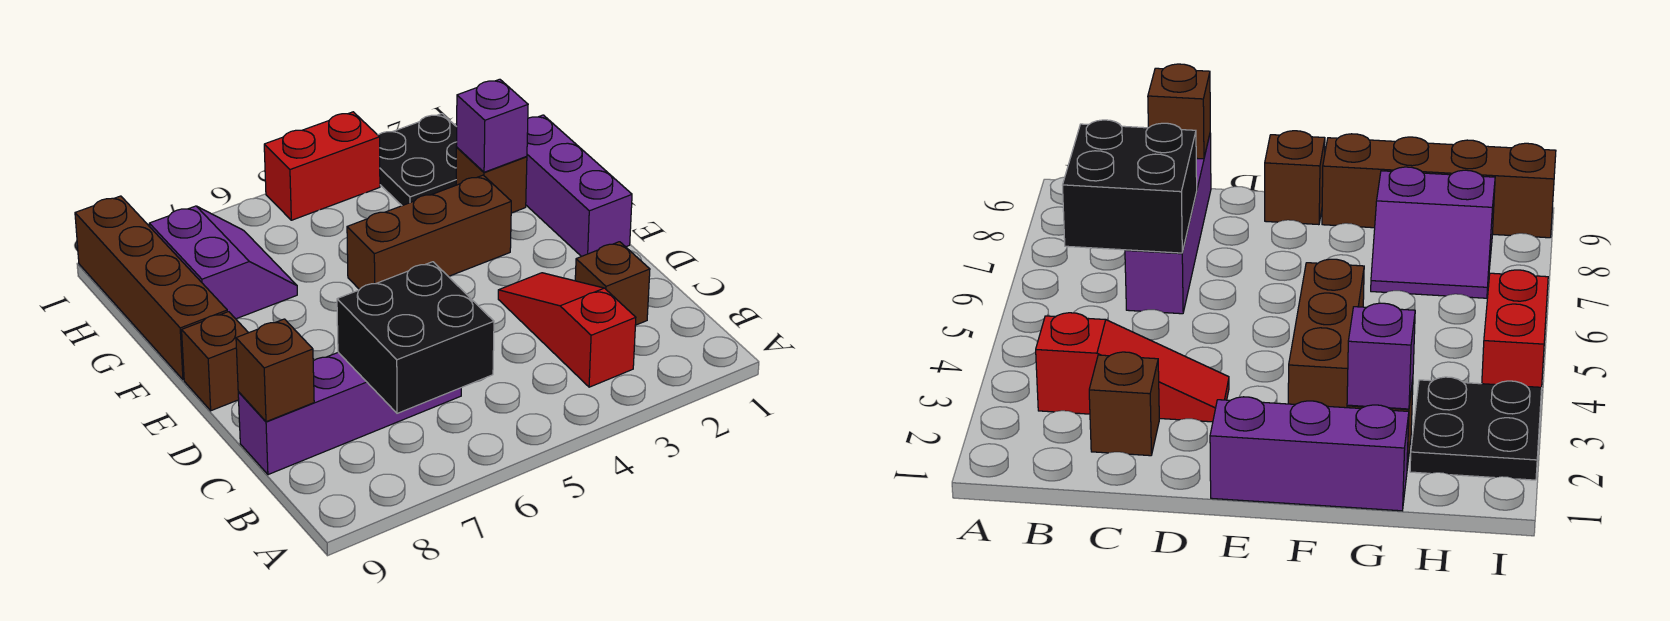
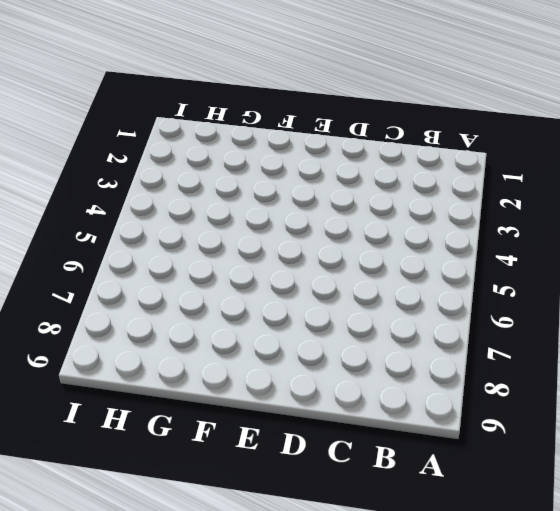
none -> red slope B3:D3 level 1 top B
none -> brown brick C2 level 1
none -> purple brick C6:C9 level 1

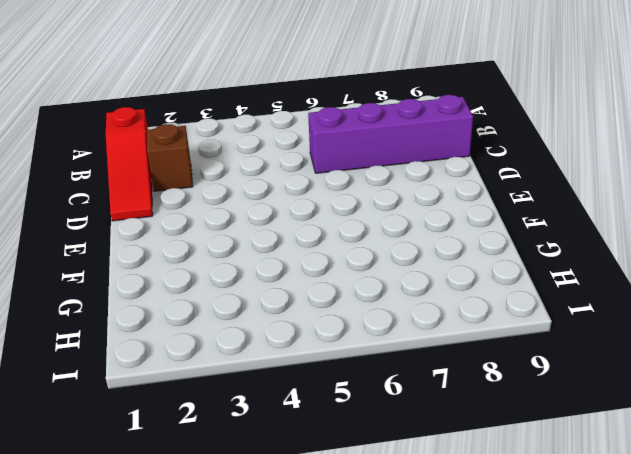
red slope B1:D1 level 1 top B -> red slope B3:D3 level 1 top B
none -> purple brick E1:G1 level 1
none -> brown brick E9 level 1
none -> brown brick F3:F5 level 1

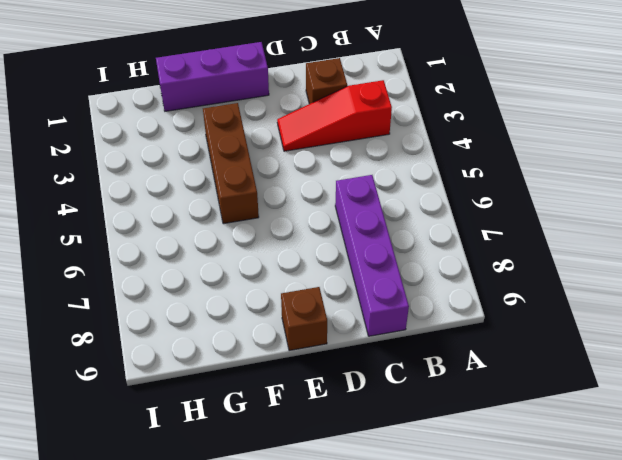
none -> brown brick F9:I9 level 1
none -> brown brick G2 level 1
none -> purple slope G7:H8 level 1 top 8

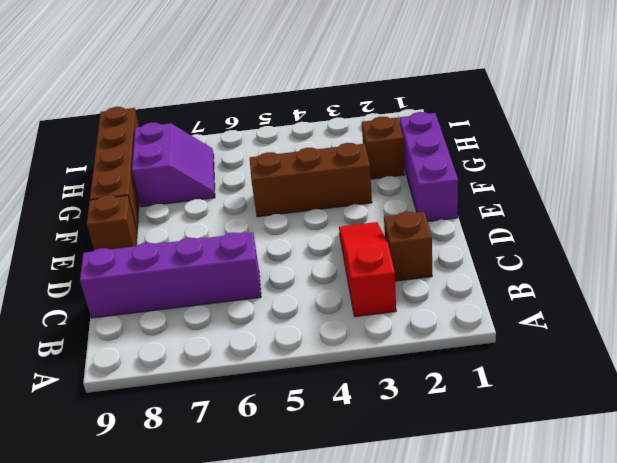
none -> black plate H2:I3 level 1
none -> red brick I4:I5 level 1
none -> black brick B6:C7 level 2

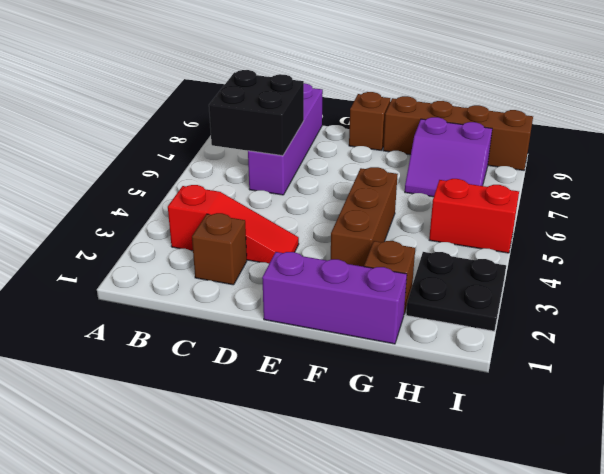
red brick H5:I5 level 1 -> red brick I4:I5 level 1
none -> brown brick C9 level 2
none -> purple brick G2 level 2

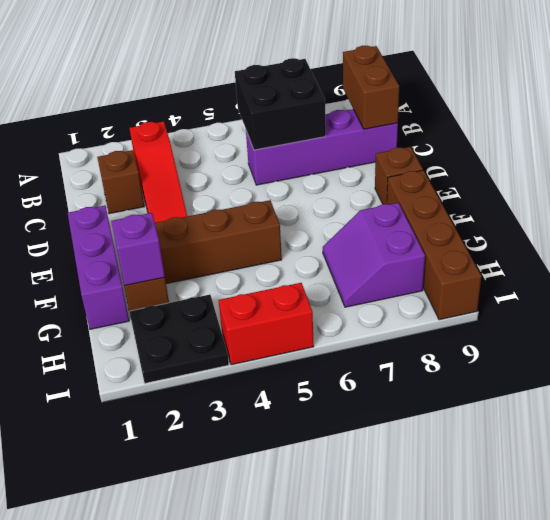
brown brick B9:C9 level 2 -> brown brick C9 level 2

